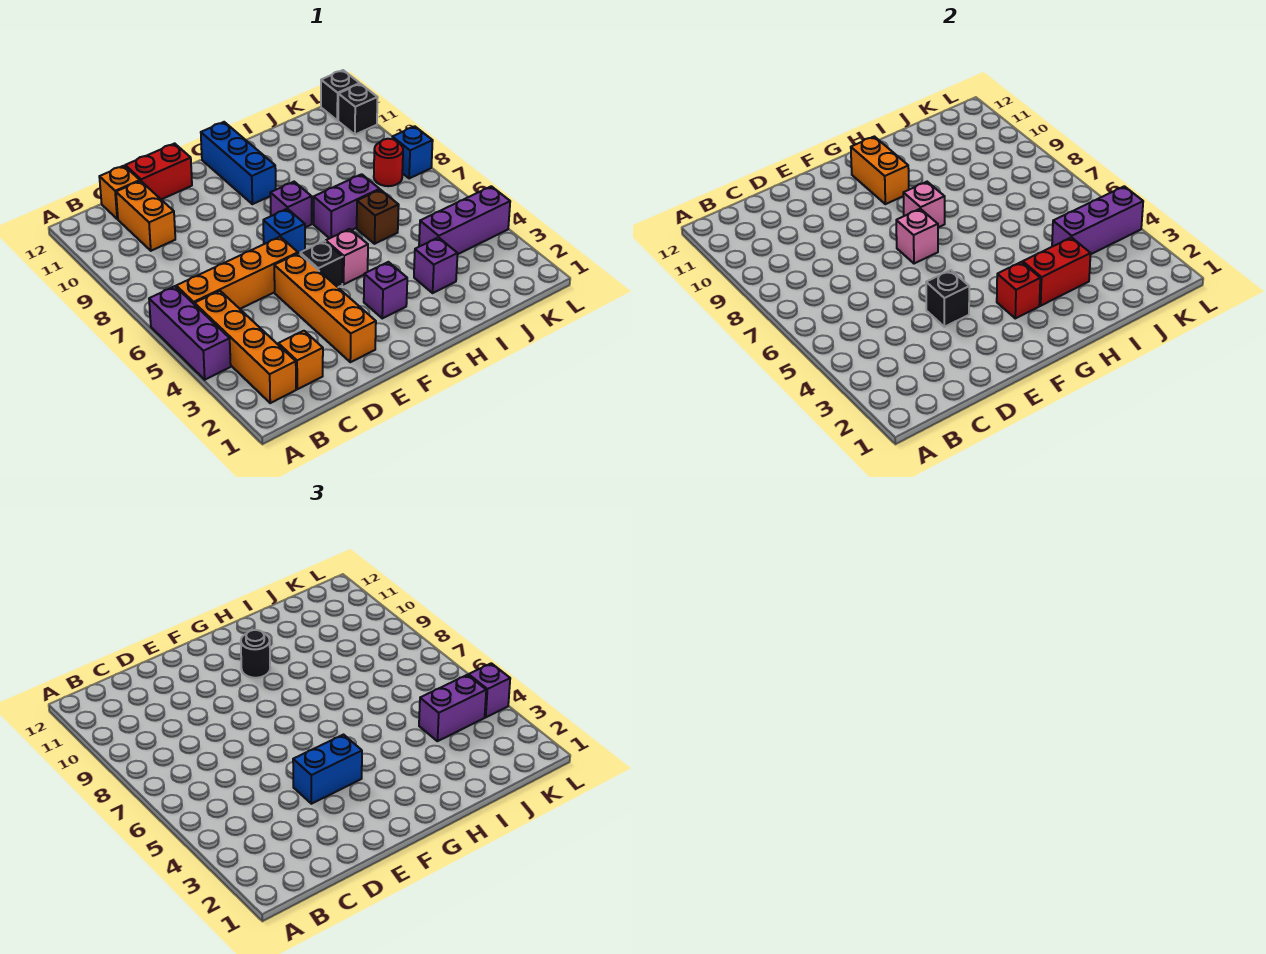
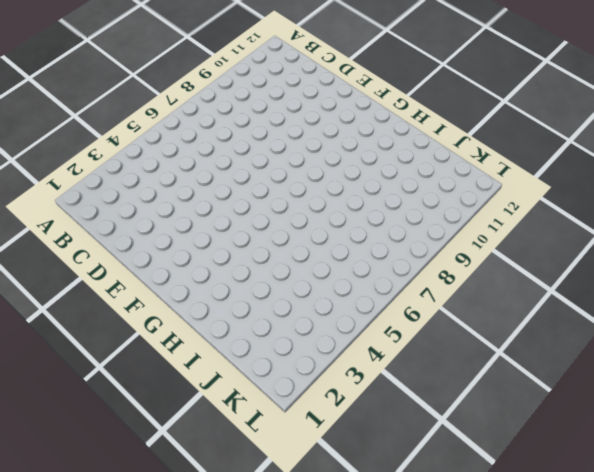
none -> purple brick A4:A6 level 1
none -> orange brick B2:B5 level 1
none -> orange brick B6:E6 level 1
none -> orange brick C2 level 1

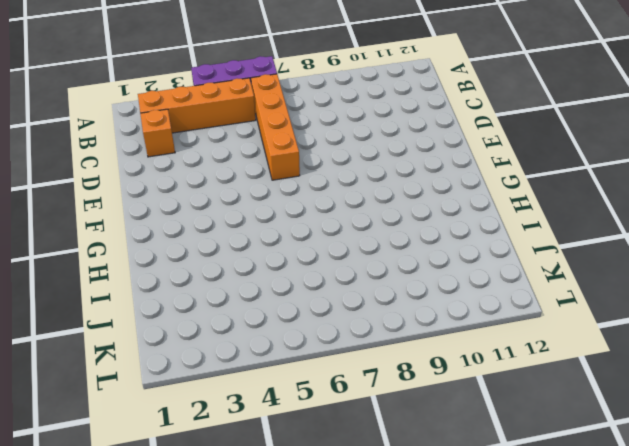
none -> orange brick C10:C11 level 1
none -> orange brick C12 level 1
none -> red brick D12:E12 level 1
none -> orange brick E2:E5 level 1

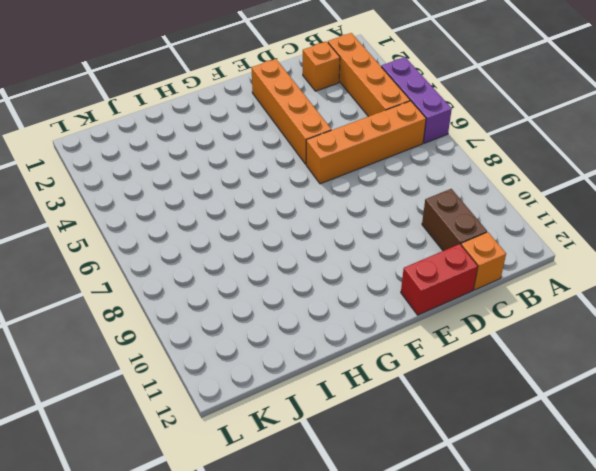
brown brick C10:C11 level 1 -> orange brick C10:C11 level 1
none -> black brick F5 level 1
none -> blue brick F7 level 1
none -> purple brick G3 level 1
none -> pink brick G5 level 1

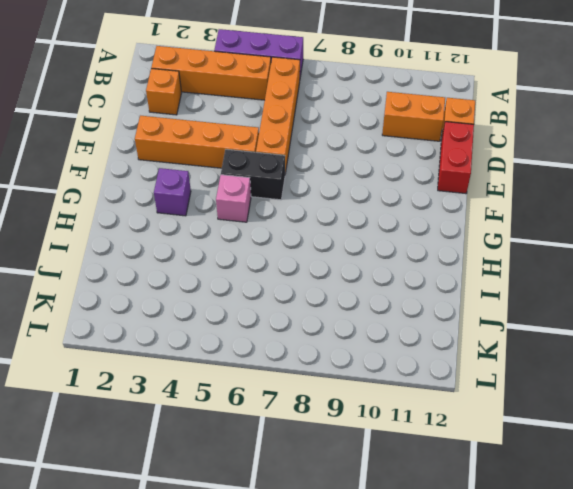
black brick F5:F6 level 1 -> black brick F5 level 1
none -> blue brick F7 level 1
none -> purple brick G8 level 1
none -> blue brick G10:G12 level 1
none -> purple brick H7:I7 level 1

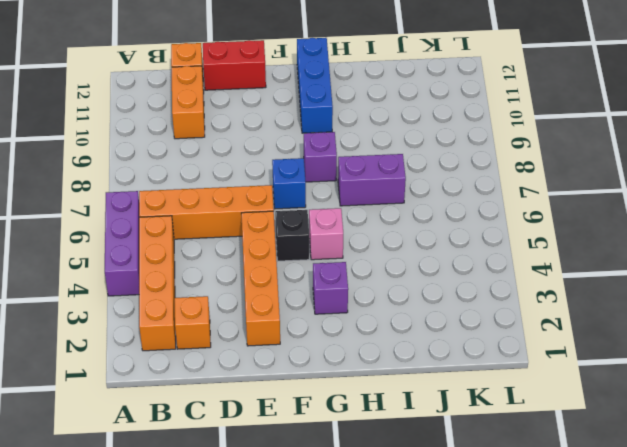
none -> purple brick I3 level 1
none -> brown brick I6 level 1
none -> purple brick J4:L4 level 1
none -> red round brick K8 level 1

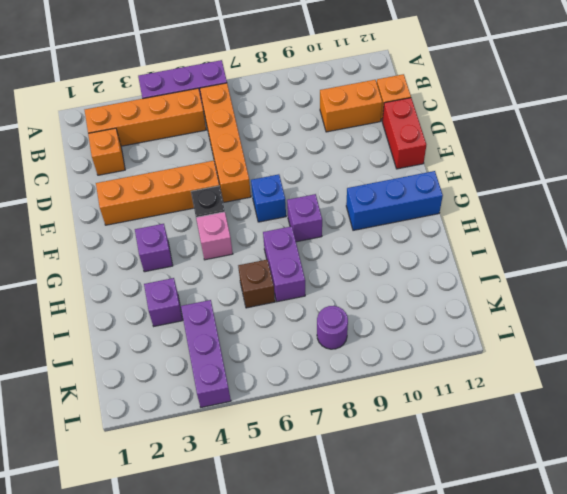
purple round brick K8 level 1 -> red round brick K8 level 1
none -> blue brick L8 level 1
none -> black brick L11 level 1
none -> black brick L12 level 1
none -> black brick E4 level 2

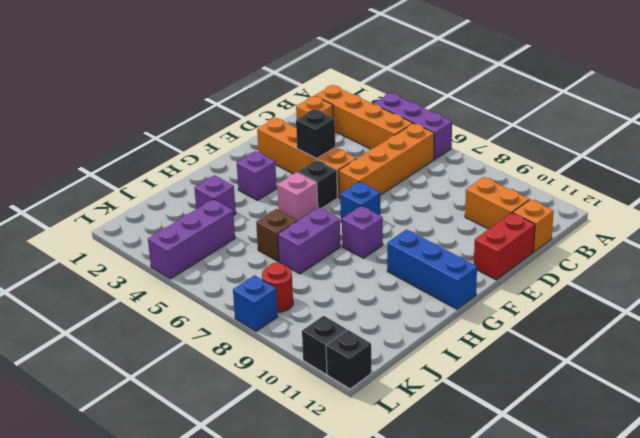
none -> pink brick F7 level 2
none -> red brick G3 level 2
none -> pink brick G8 level 2
none -> orange brick G10:G11 level 2

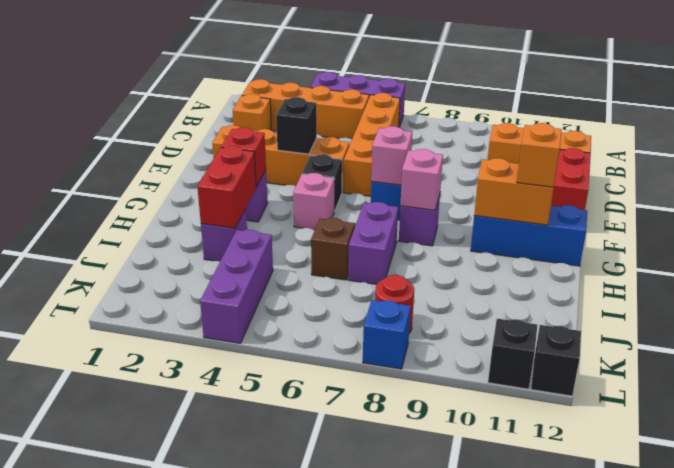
orange brick G11 level 3 -> none
none -> purple brick J4:L4 level 2
none -> blue brick E4:F4 level 3
none -> black round brick G10 level 3
none -> purple brick J4:K4 level 3

